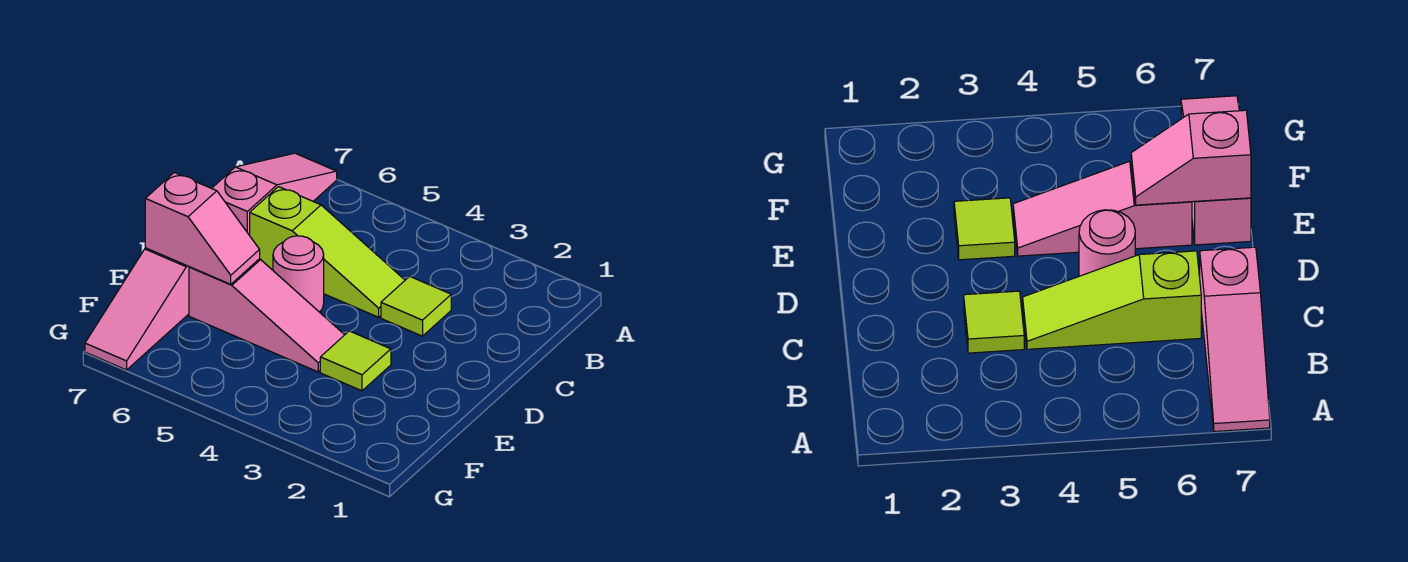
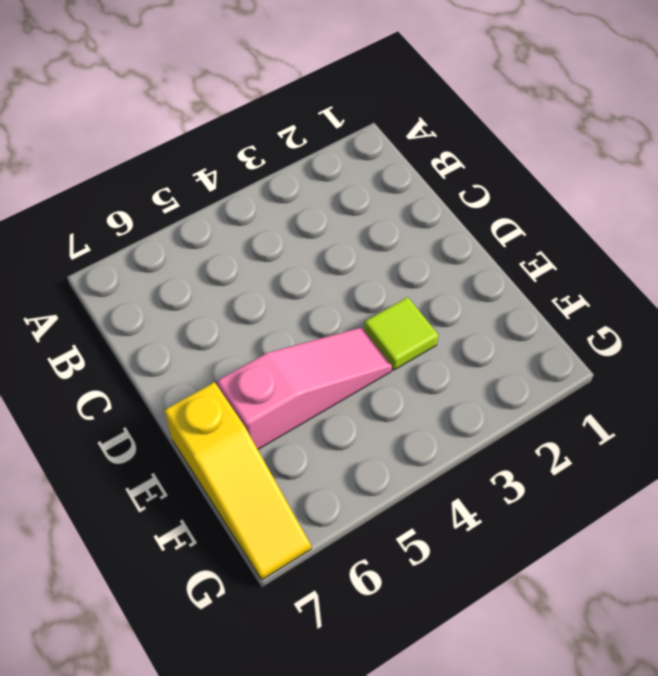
yellow slope E7:G7 level 1 top E -> pink slope E7:G7 level 1 top E
none -> pink slope A7:C7 level 1 top C
none -> lime tile C3 level 1

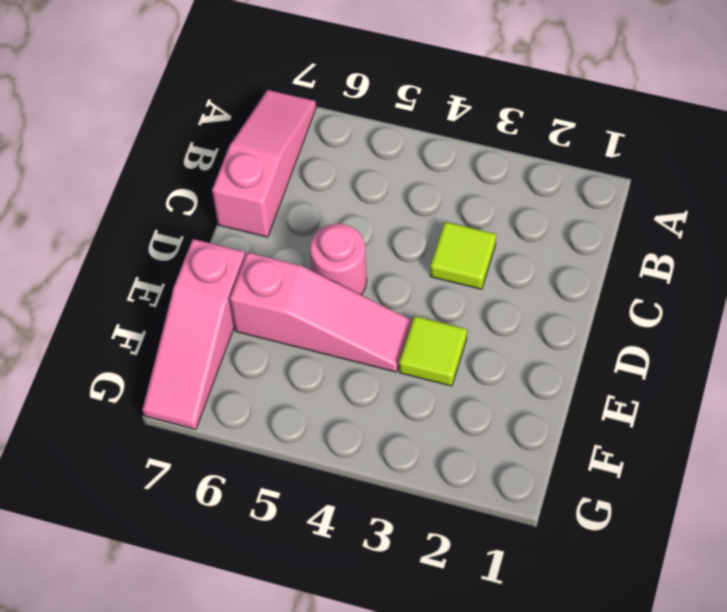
none -> lime slope C4:C6 level 1 top 6
none -> pink slope E6:E7 level 2 top 7

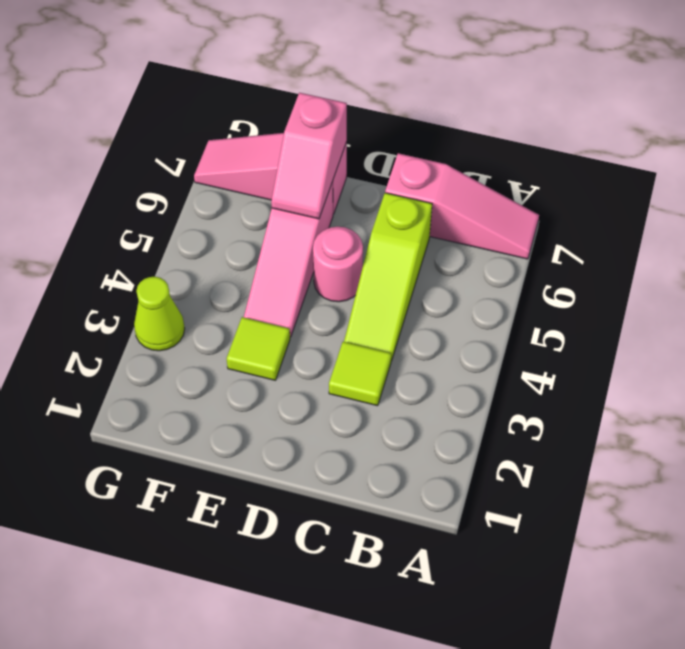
lime cone G3 level 1 -> none

